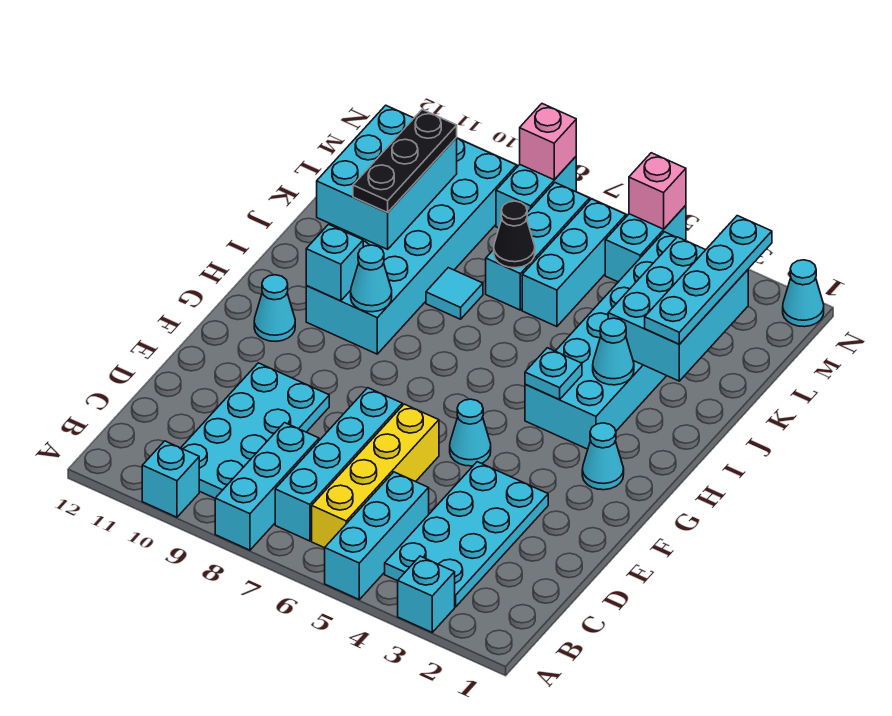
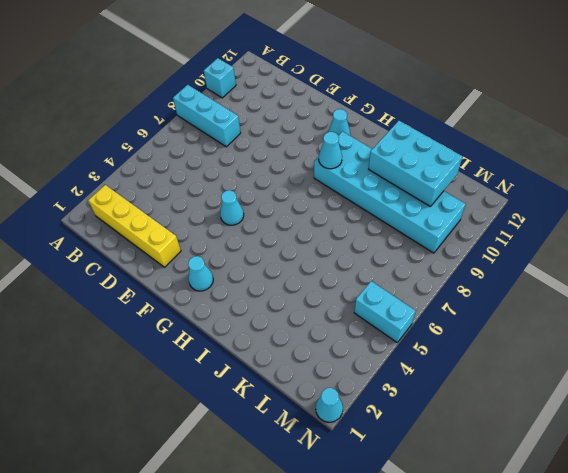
yellow brick B2:E2 level 1 -> yellow brick B6:E6 level 1
none -> cyan brick A3 level 1
none -> cyan brick A5:C5 level 1
none -> cyan plate B3:E4 level 1
none -> cyan brick B7:E7 level 1

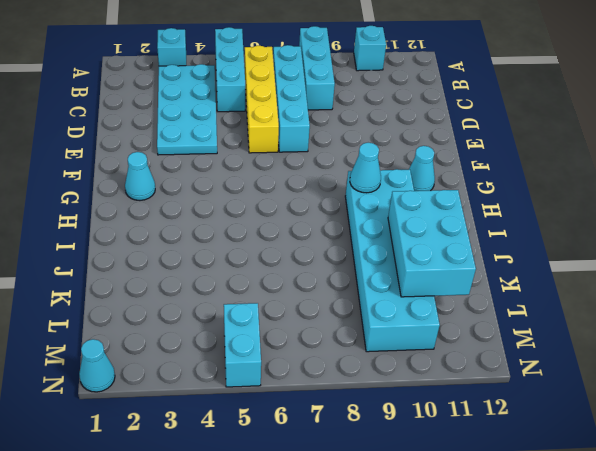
none -> cyan plate B9:E10 level 1
none -> cyan cone F5 level 1
none -> cyan brick H3:M4 level 1
none -> cyan tile J8 level 1

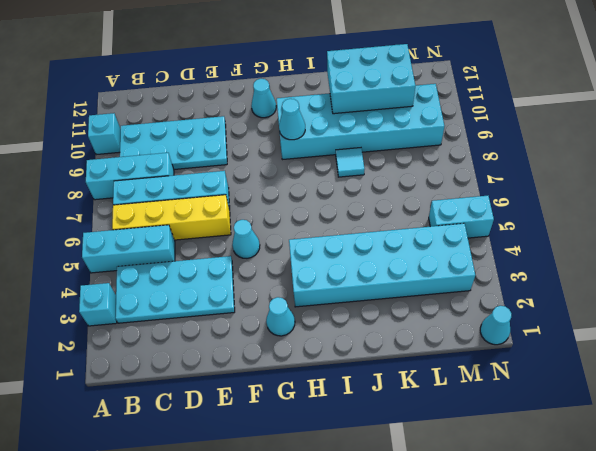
none -> cyan brick K6:M6 level 1
none -> cyan brick K7:M7 level 1
none -> cyan brick M8:N8 level 1
none -> cyan plate H4 level 2

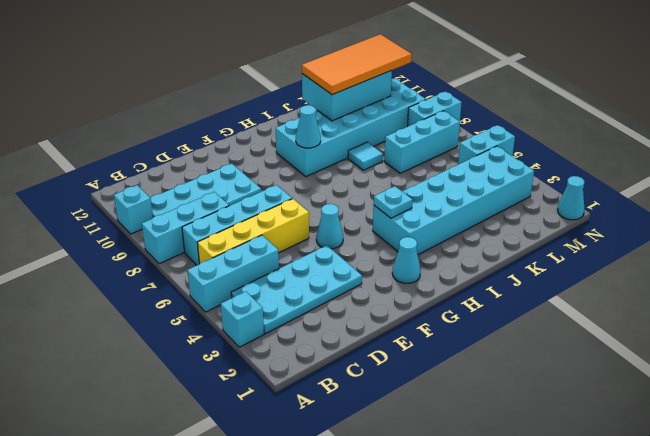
orange tile J10:M11 level 3 -> black plate J10:L10 level 3
none -> cyan cone G11 level 1
none -> cyan brick K6:M6 level 1
none -> cyan brick H10 level 2
none -> cyan cone I3 level 2

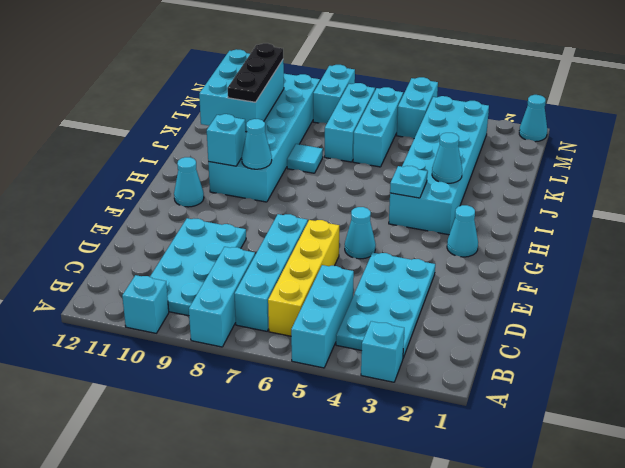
none -> cyan brick J2:L3 level 2
none -> black cone K7 level 2
none -> pink brick N5 level 2
none -> pink brick N8 level 2

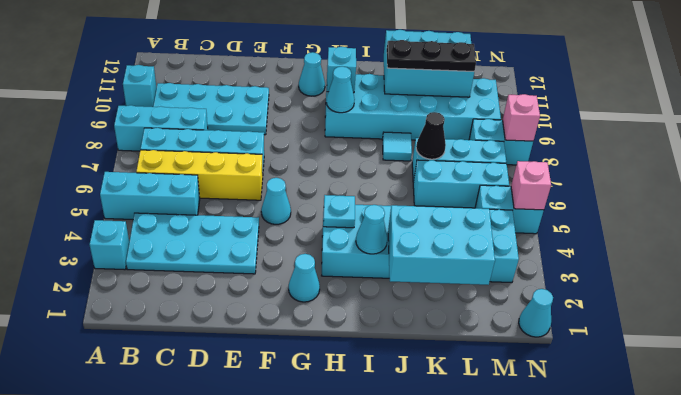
none -> cyan plate J2:M2 level 3

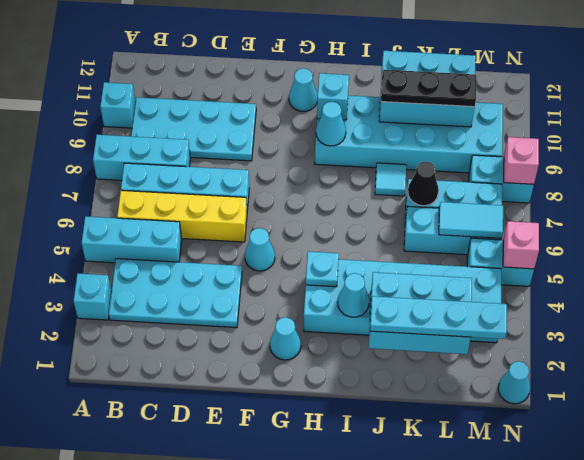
cyan tile L6:M6 level 2 -> none

